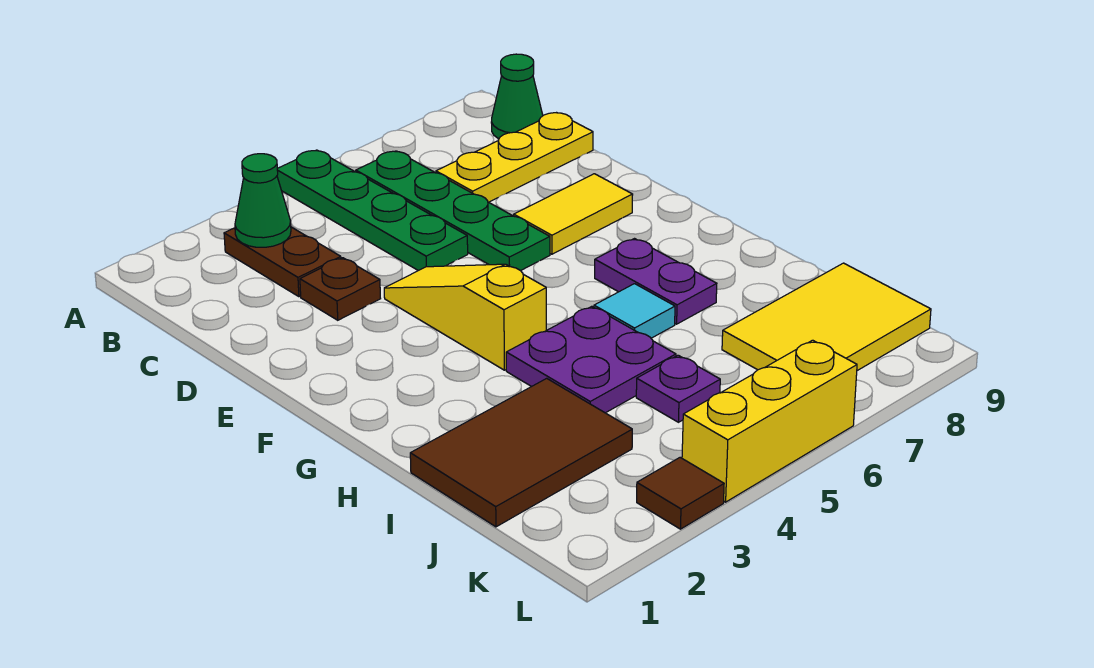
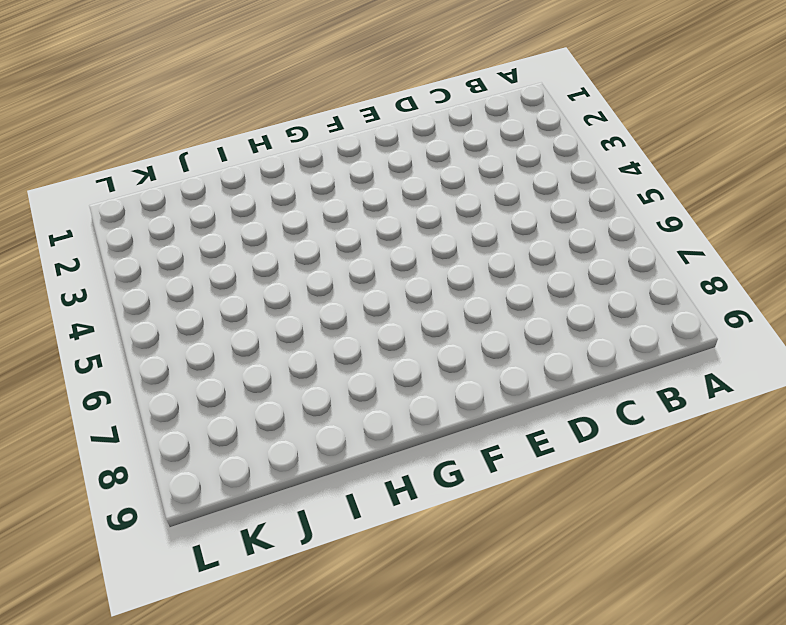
none -> green plate A5:D5 level 1
none -> brown plate B3:C3 level 1
none -> green plate B6:E6 level 1

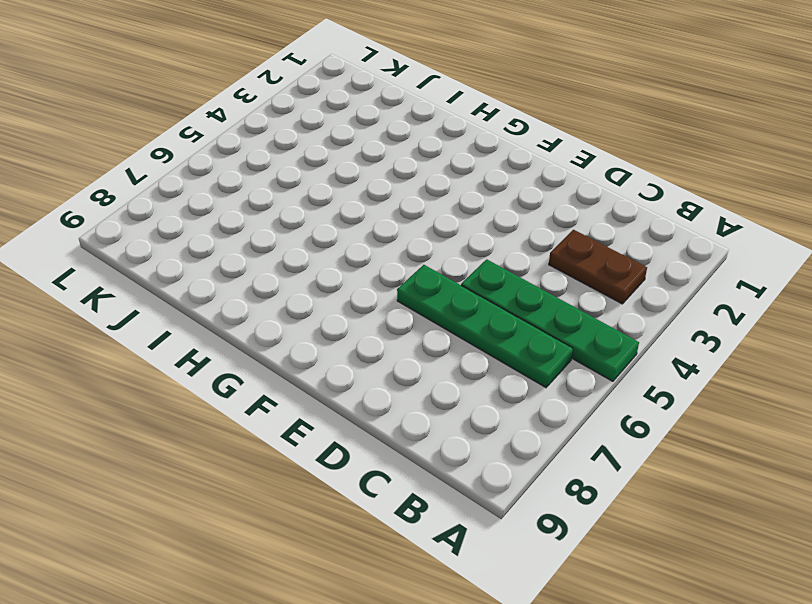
none -> green cone B9 level 1
none -> yellow plate C7:C9 level 1
none -> brown plate D3 level 1

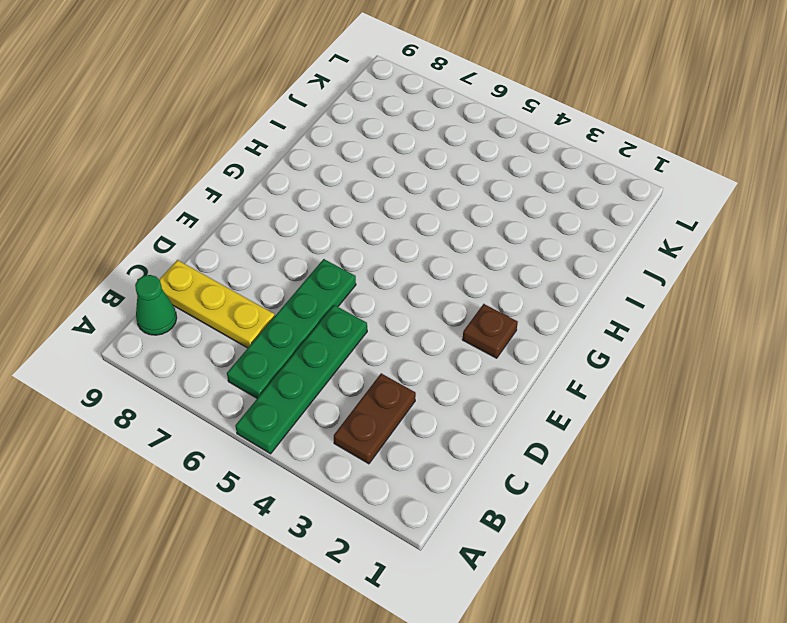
brown plate F2 level 1 -> brown plate D3 level 1
none -> yellow slope E4:G4 level 1 top G
none -> yellow tile E7:E8 level 1
none -> purple plate G7:H7 level 1

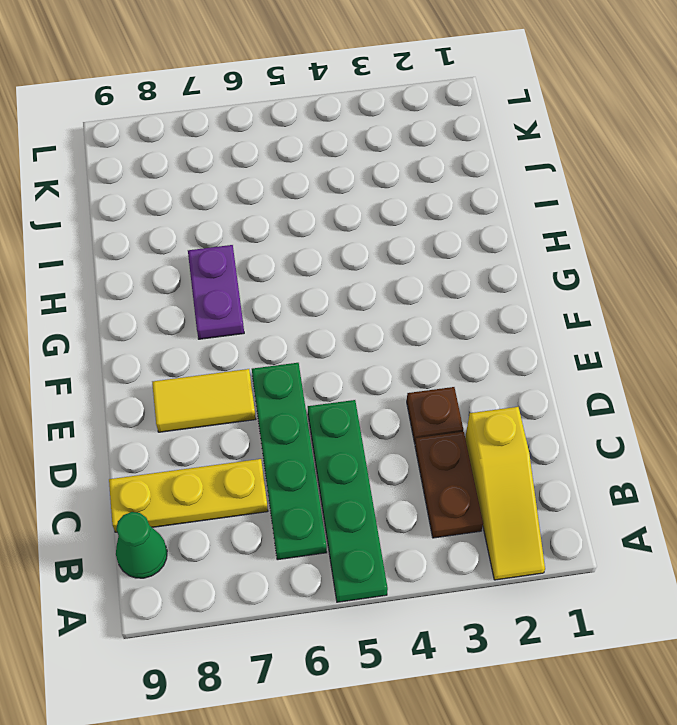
yellow slope A2:C2 level 1 top C -> yellow slope E4:G4 level 1 top G
none -> purple plate H4:I5 level 1
none -> cyan tile H6 level 1
none -> brown tile I1:J3 level 1

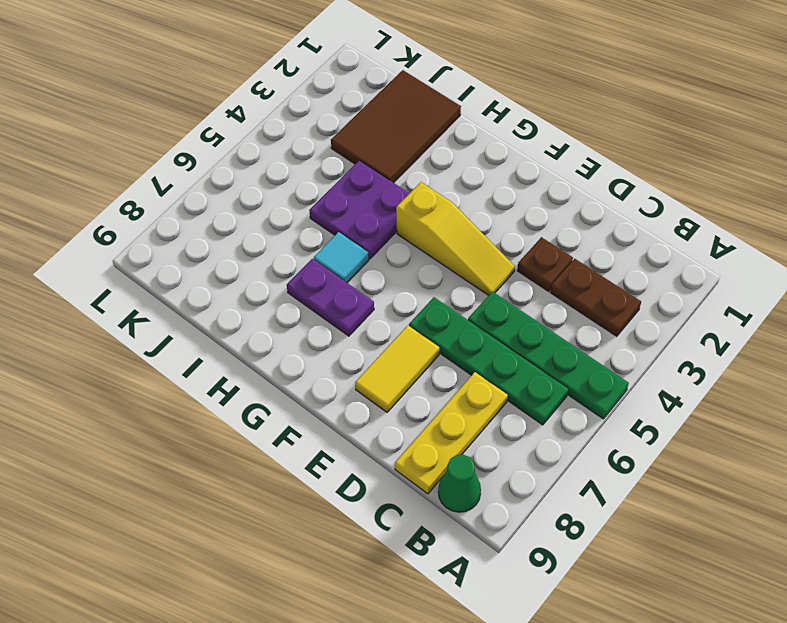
none -> purple plate J5 level 1
none -> yellow tile J7:K9 level 1
none -> brown tile L3 level 1

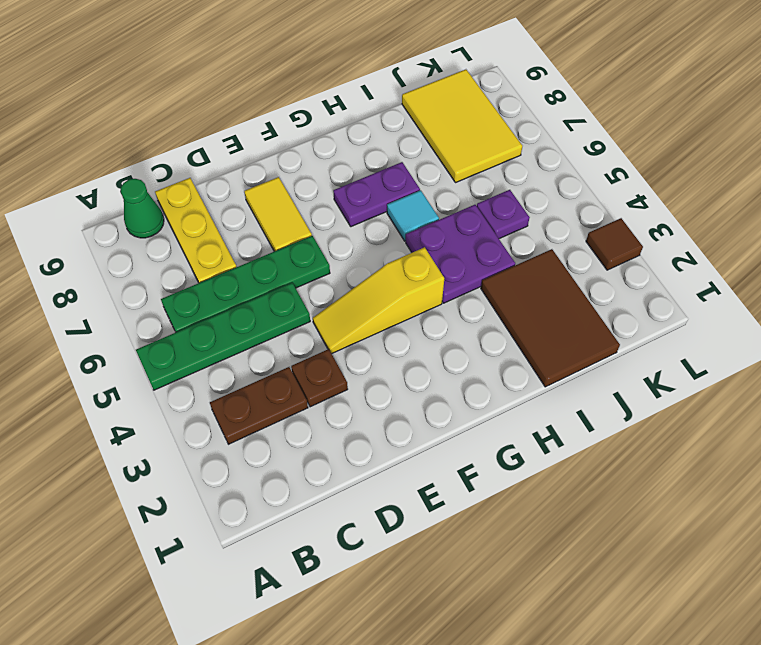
none -> yellow brick L4:L6 level 1
none -> green cone B3 level 2

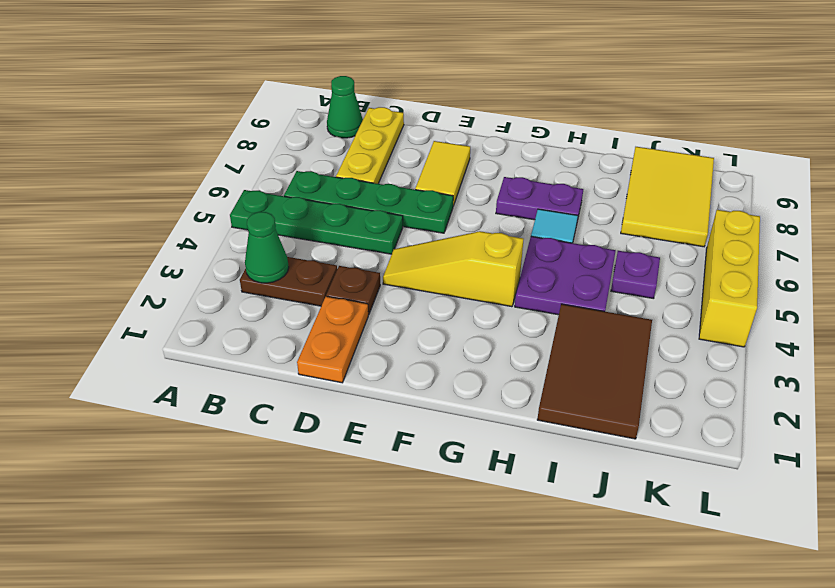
orange plate D1:D2 level 1 -> none
none -> brown tile L3 level 1

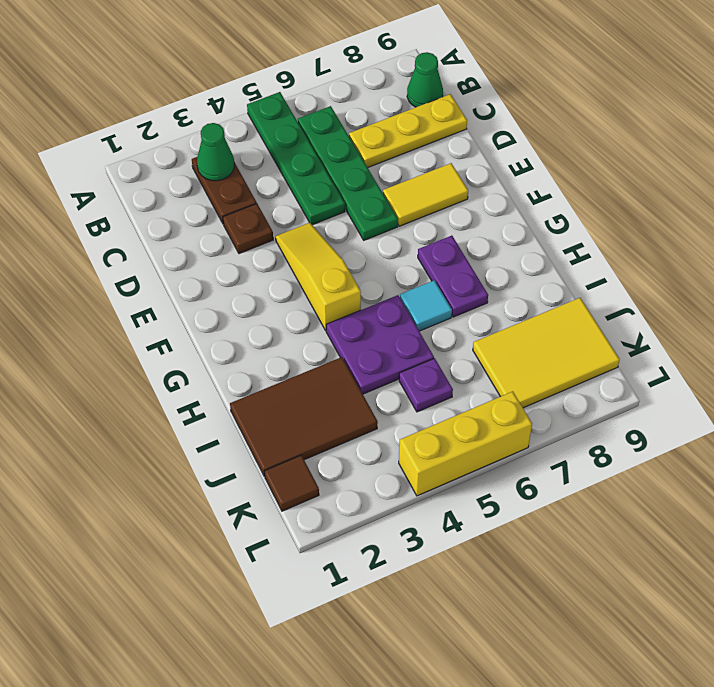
brown tile K1 level 1 -> brown tile L3 level 1

